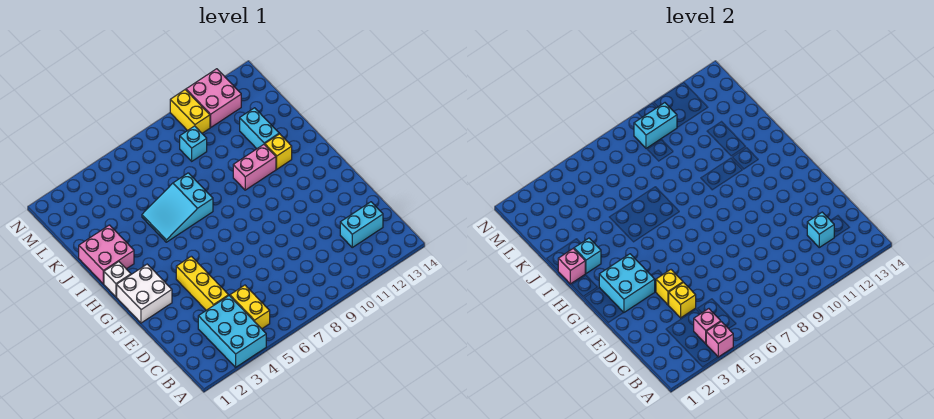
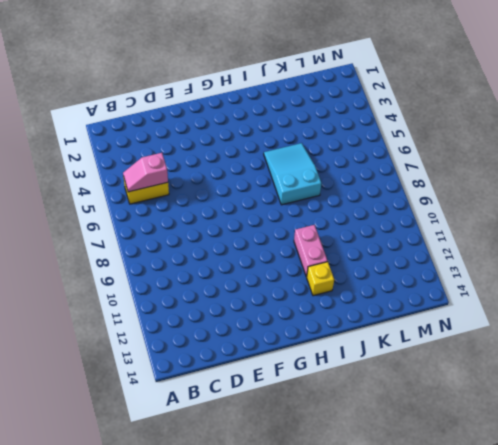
pink slope B5:C5 level 2 top C -> none
none -> cyan brick A3:C4 level 1
none -> cyan brick C12:C13 level 1
none -> yellow brick D4:F4 level 1

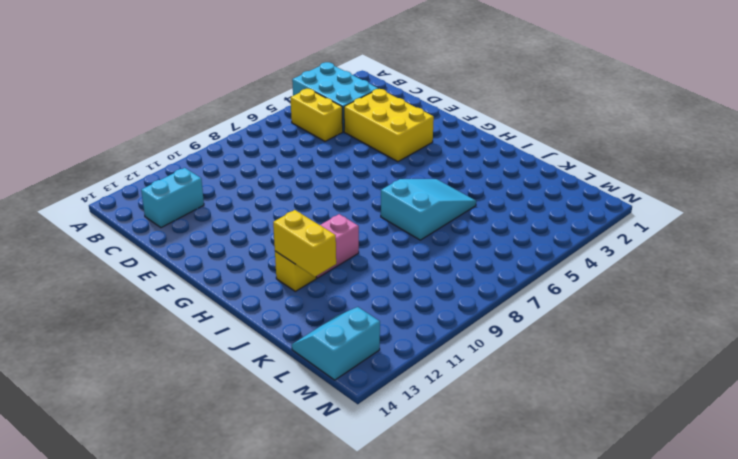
yellow brick D3:F4 level 1 -> yellow brick D4:F4 level 1
yellow brick I12:J12 level 2 -> yellow brick M10:N10 level 1
cyan slope L13:M14 level 1 top M -> none
none -> white brick F1:G2 level 1
none -> white brick H1 level 1
none -> pink brick I1:J2 level 1

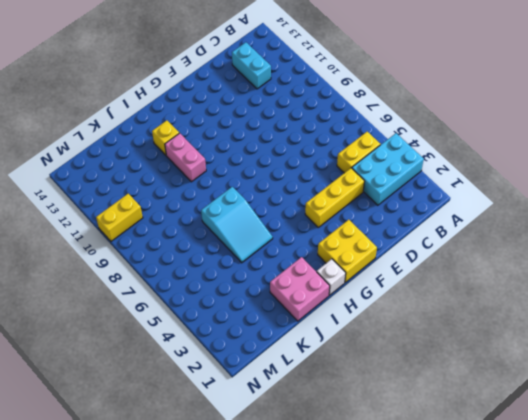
yellow brick F1:G2 level 1 -> white brick F1:G2 level 1
none -> cyan brick J12:K12 level 1
none -> cyan brick L9 level 1
none -> pink brick M11:N12 level 1

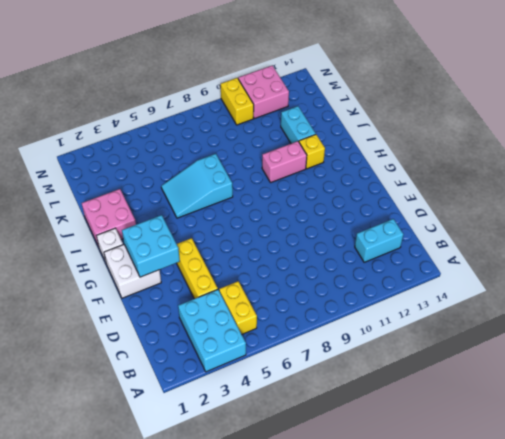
none -> cyan brick L9 level 1
none -> pink brick A4 level 2
none -> pink brick B4 level 2

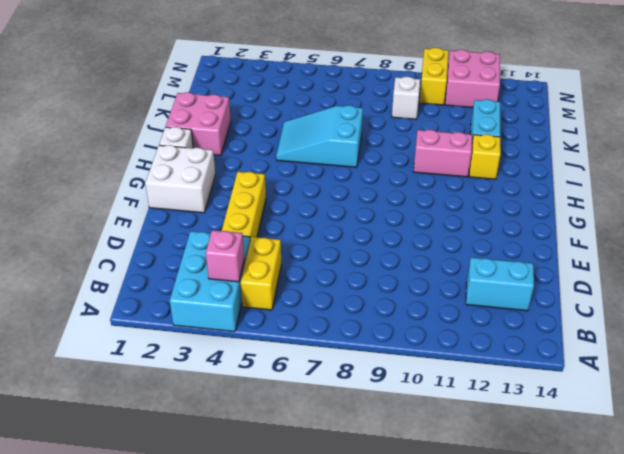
white brick L9 level 1 -> cyan brick L9 level 1
none -> pink brick A4 level 2
none -> cyan brick C12 level 2
none -> yellow brick D4 level 2

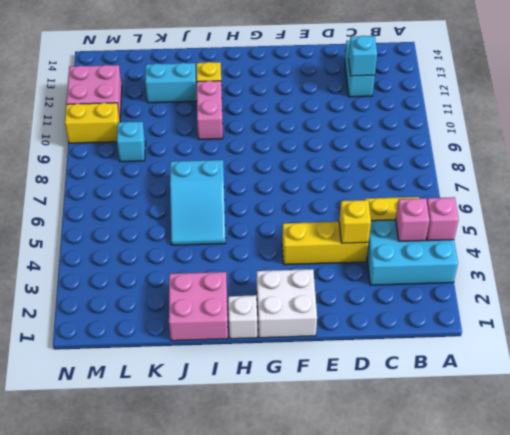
none -> yellow brick E4 level 2
none -> cyan brick F2:G3 level 2
none -> pink brick I1 level 2

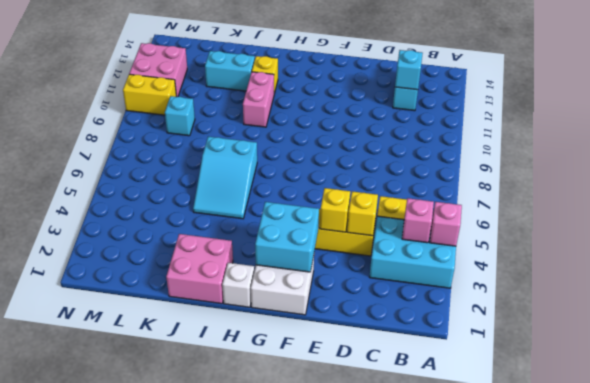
none -> pink brick I1 level 2
none -> cyan brick I2 level 2
none -> cyan brick M9:M10 level 2

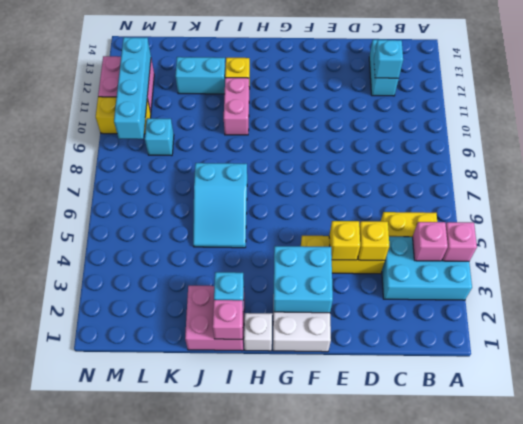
cyan brick M9:M12 level 2 -> cyan brick M9:M10 level 2

